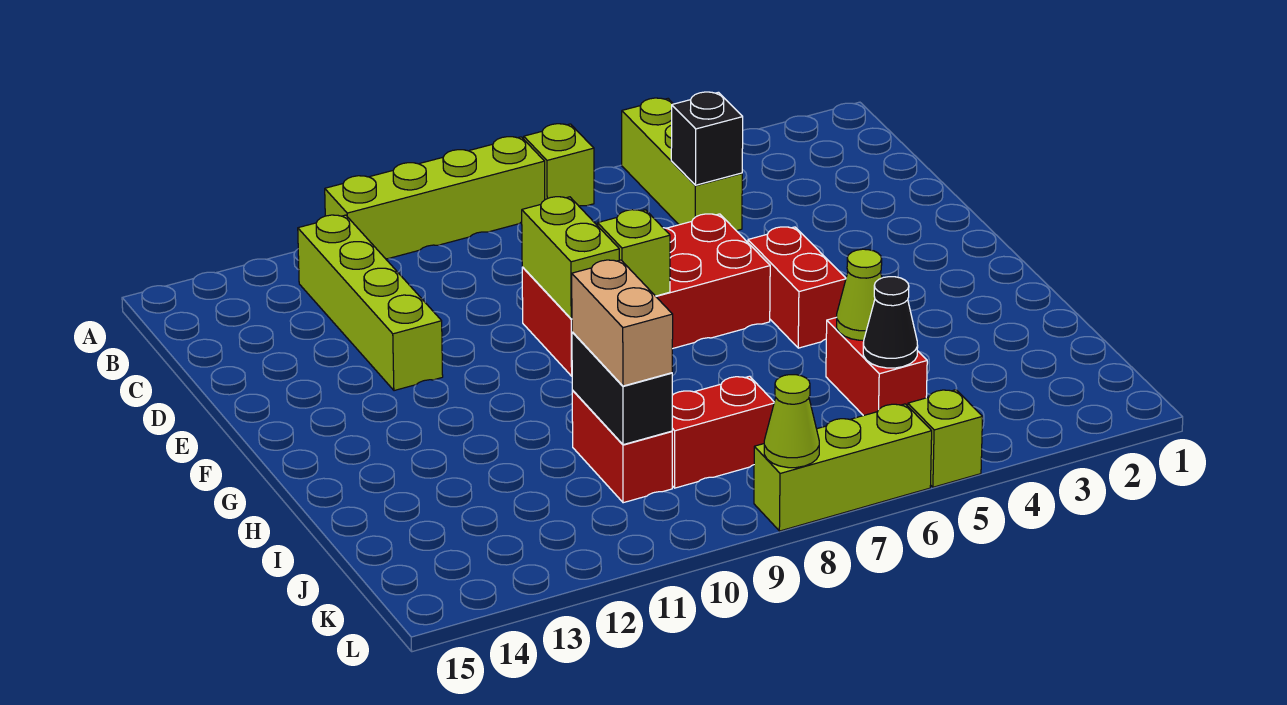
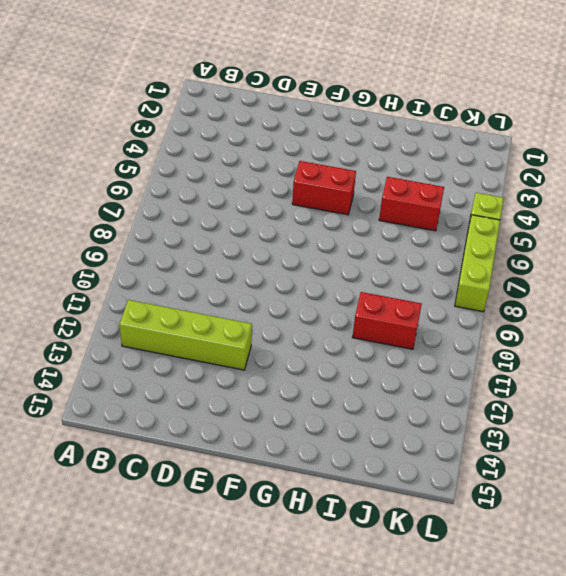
none -> lime brick A5:C5 level 1
none -> lime brick A7 level 1
none -> lime brick A8:A11 level 1

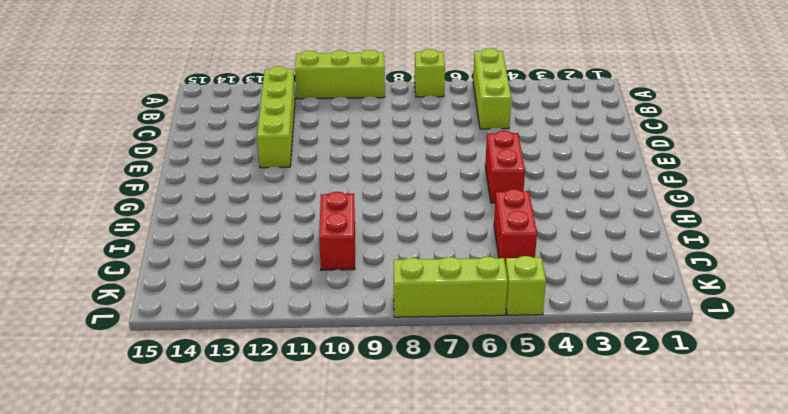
lime brick A9:A11 level 1 -> lime brick A8:A11 level 1
none -> red brick E6:F9 level 1
none -> red brick J8:J9 level 1
none -> black brick C5 level 2

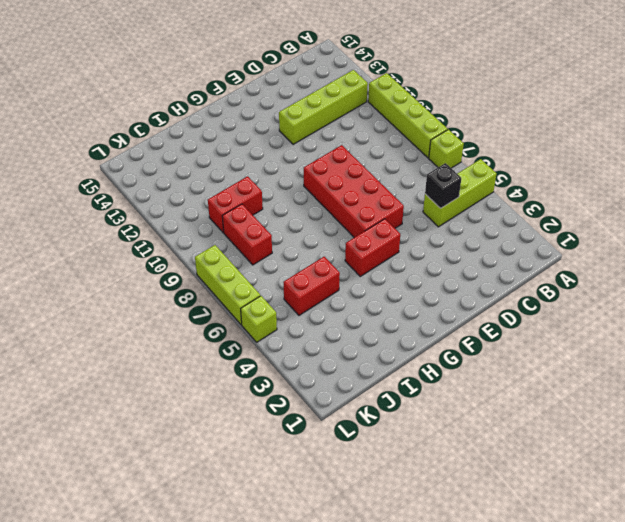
none -> lime brick E9:F9 level 2
none -> lime brick F8 level 2
none -> lime cone I5 level 2

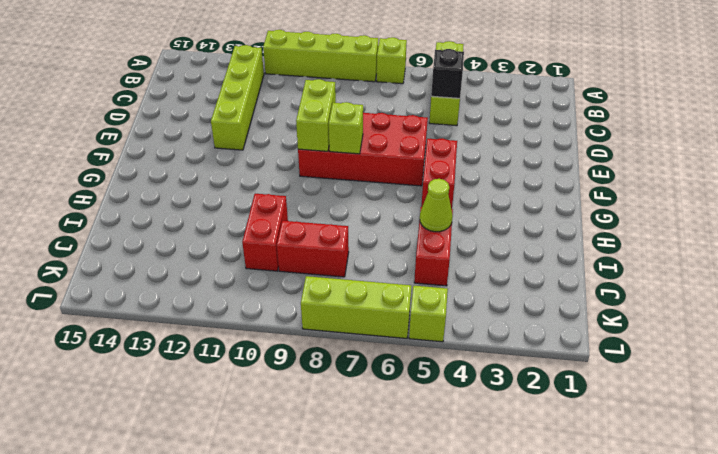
none -> black brick I10:J10 level 2
none -> black cone J5 level 2
none -> lime cone L8 level 2

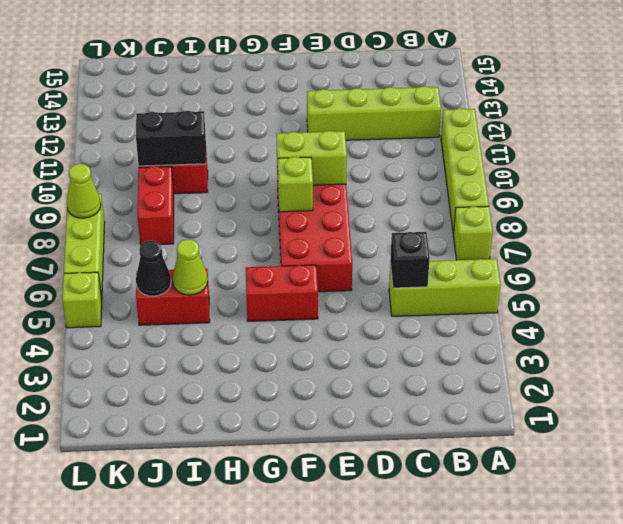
none -> tan brick I10:J10 level 3

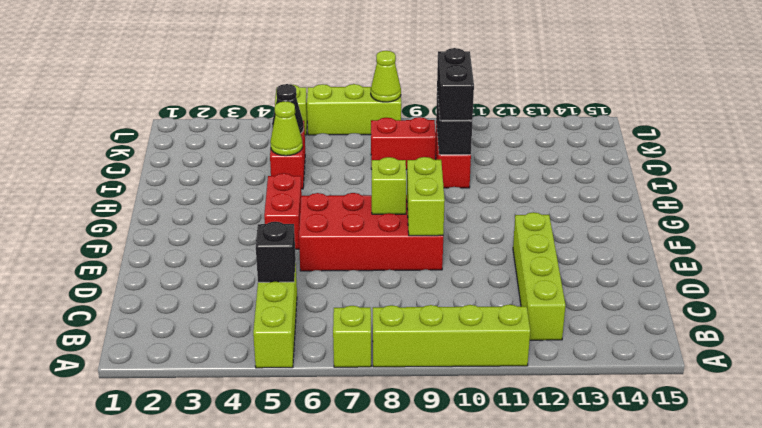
black brick I10:J10 level 3 -> tan brick I10:J10 level 3

